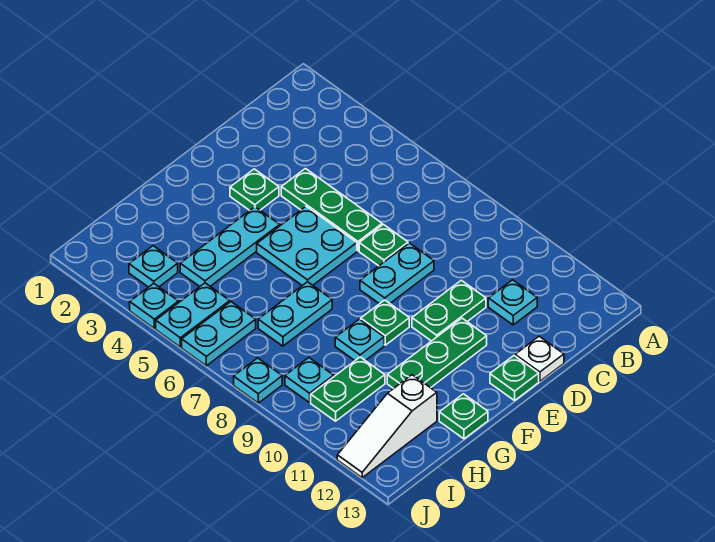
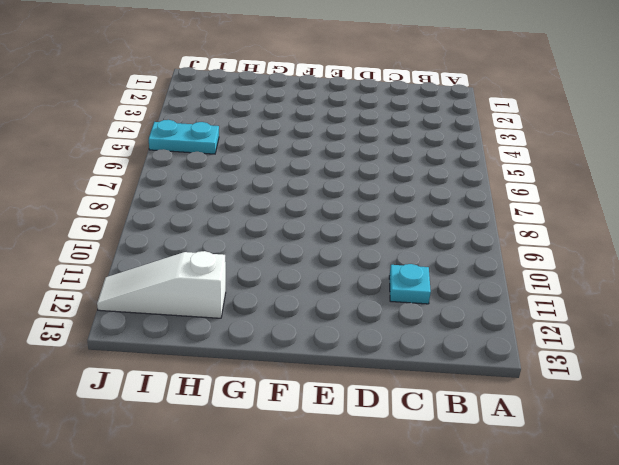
none -> green plate D4:D6 level 1
none -> green plate D7 level 1
none -> cyan plate D8:E8 level 1

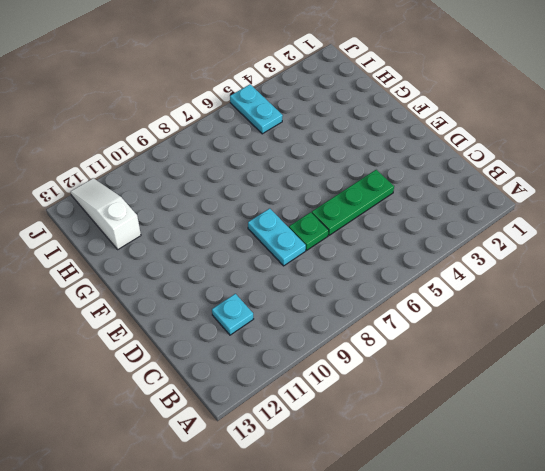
none -> green plate D10:E10 level 1
none -> white plate D13 level 1
none -> green plate E3 level 1

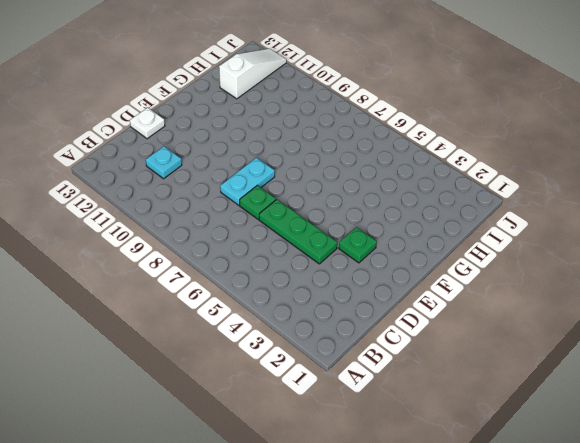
none -> green plate D10:E10 level 1
none -> cyan plate E5:F6 level 1
none -> green plate E11:G11 level 1

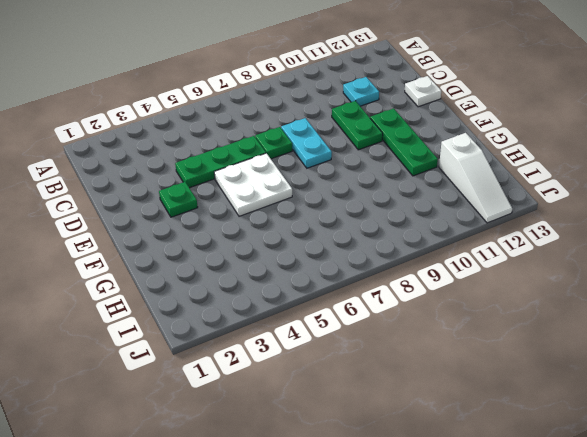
white plate E5:F6 level 1 -> cyan plate E5:F6 level 1
none -> green plate E13 level 1
none -> cyan plate F4:H4 level 1
none -> green plate F9 level 1

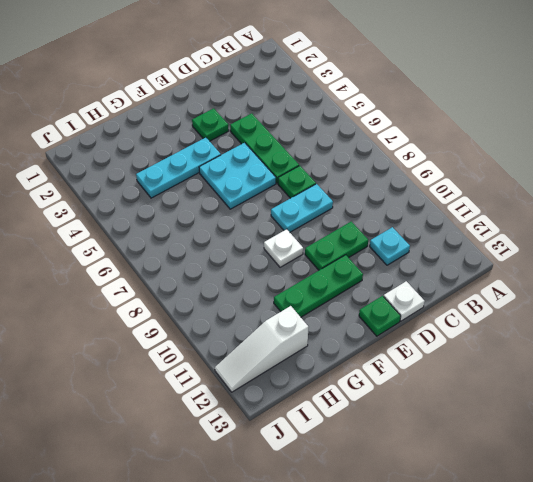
white plate F9 level 1 -> green plate F9 level 1
none -> cyan plate G7:H7 level 1
none -> cyan plate G9 level 1
none -> green plate G13 level 1

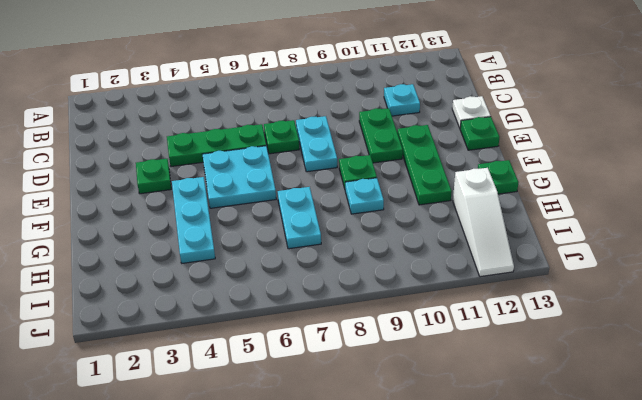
none -> green plate H10:I10 level 1
none -> cyan plate I3 level 1
none -> cyan plate I5:J5 level 1

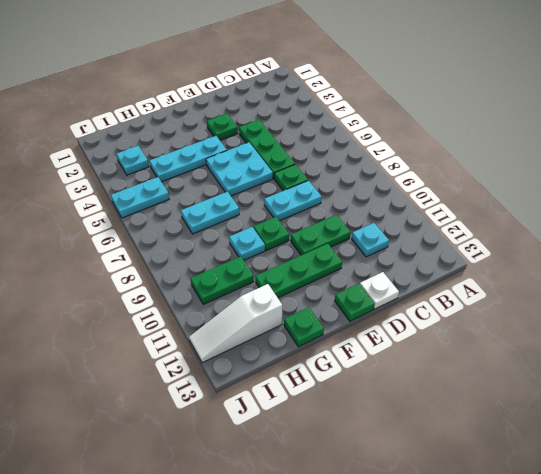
none -> cyan plate I6:J6 level 1
none -> cyan plate I9 level 1
none -> cyan plate J4 level 1

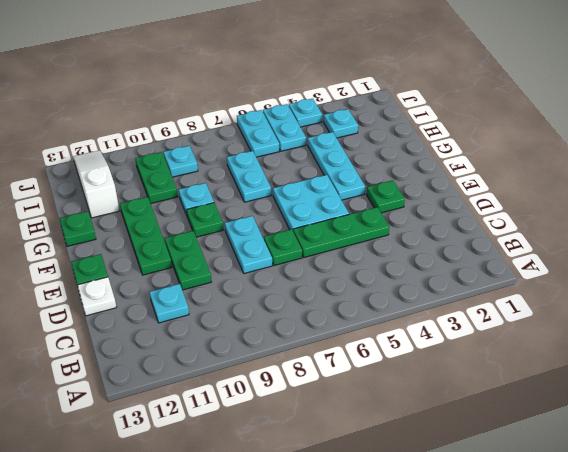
none -> cyan plate J8 level 1

